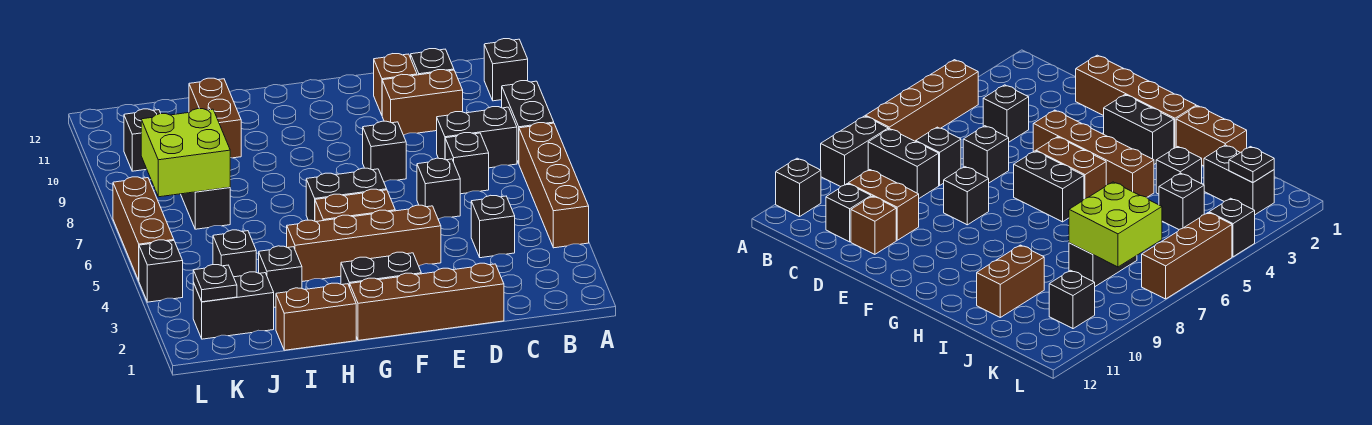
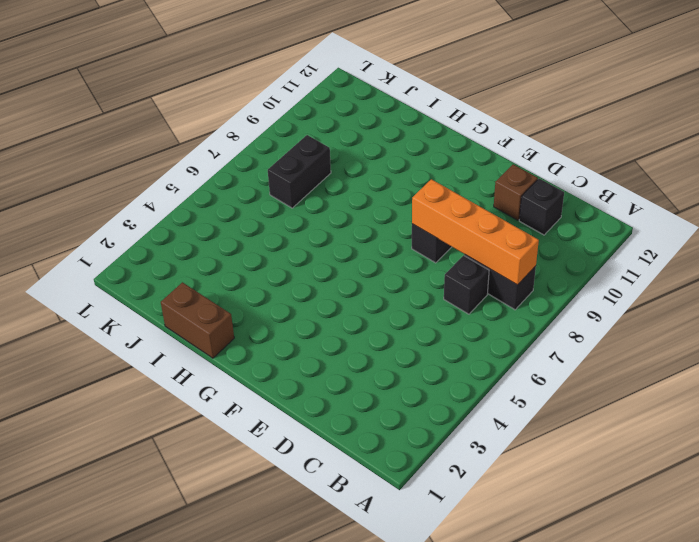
orange brick B8:E8 level 2 -> none
none -> brown brick A4:A7 level 1
none -> black brick A8:A9 level 1
none -> black brick A11 level 1

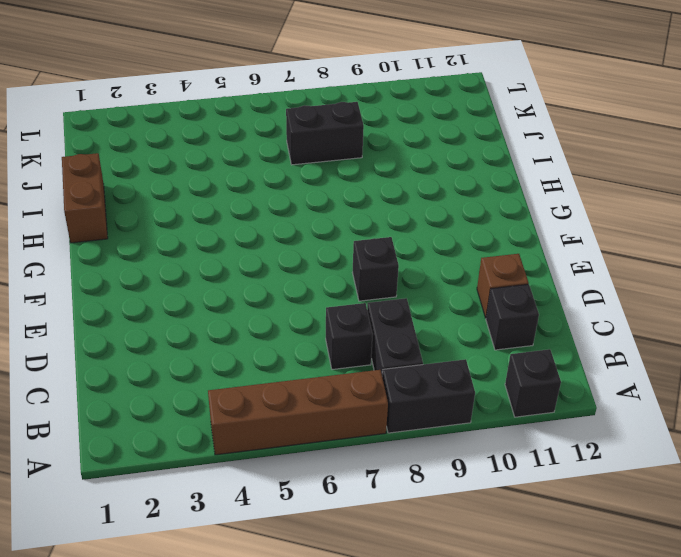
none -> black brick C4 level 1
none -> brown brick C10:D10 level 1
none -> brown brick D1:G1 level 1

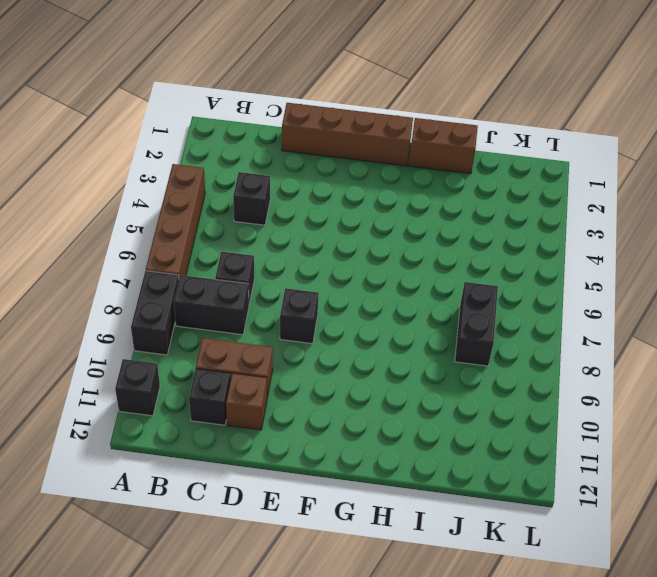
none -> black brick D6 level 1
none -> brown brick E4:H4 level 1
none -> black brick F2:G2 level 1

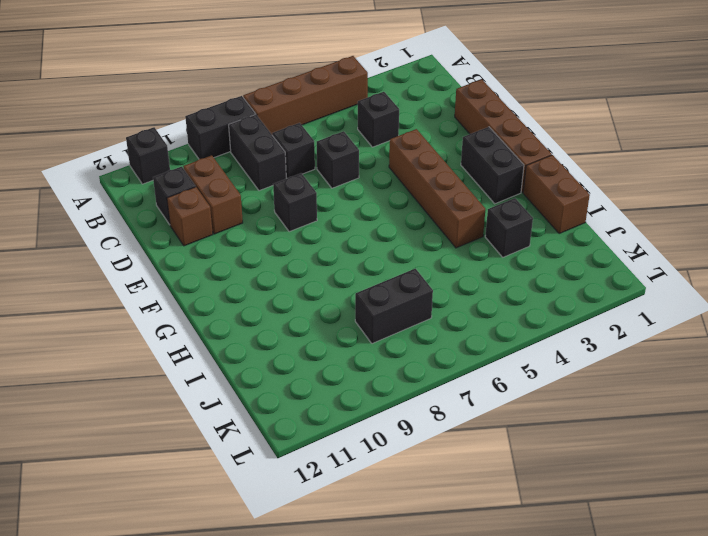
none -> brown brick F5:G5 level 1
none -> black brick F6:G6 level 1
none -> brown brick I10:I11 level 1

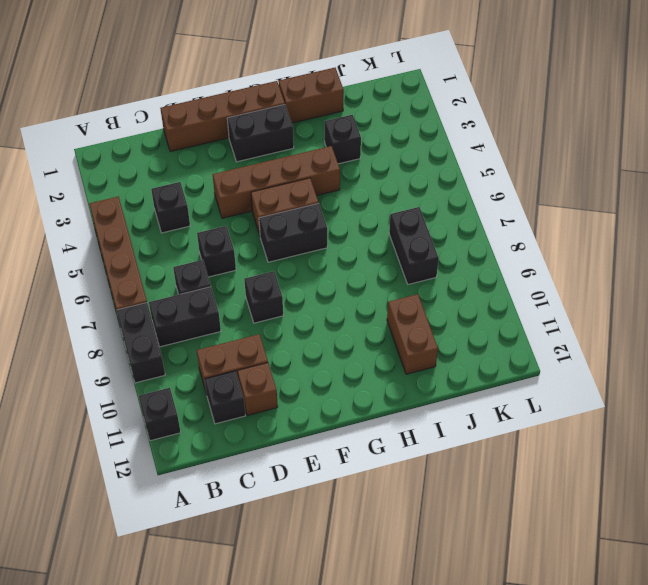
none -> black brick J2:K2 level 1
none -> black brick J4 level 1
none -> black brick K10 level 1

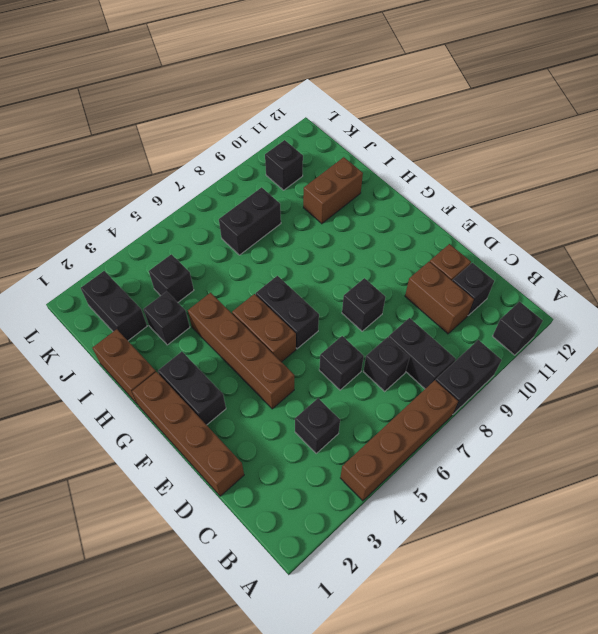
none -> black brick L4 level 1
none -> brown brick L5:L7 level 1
none -> lime brick J7:K8 level 2

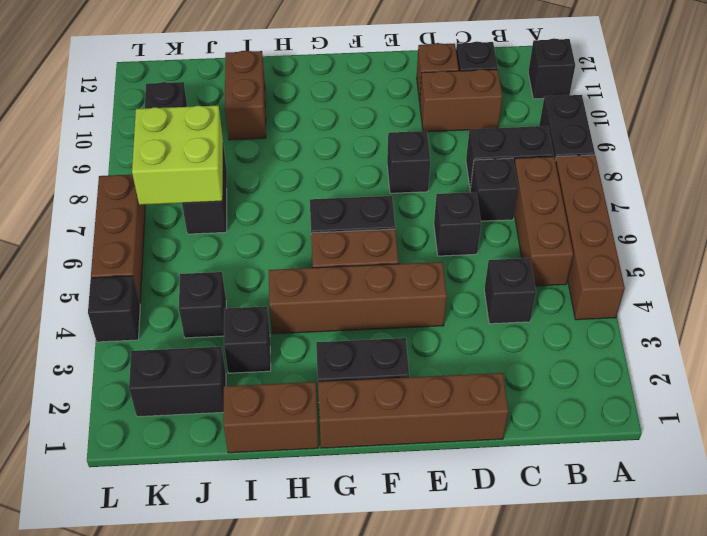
brown brick B5:B7 level 1 -> none
none -> black plate K2 level 2

